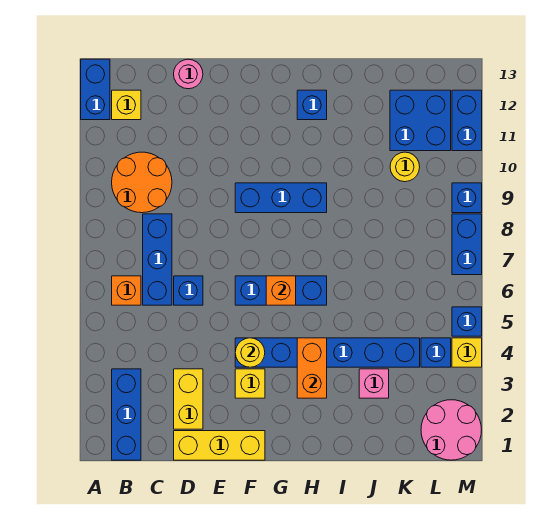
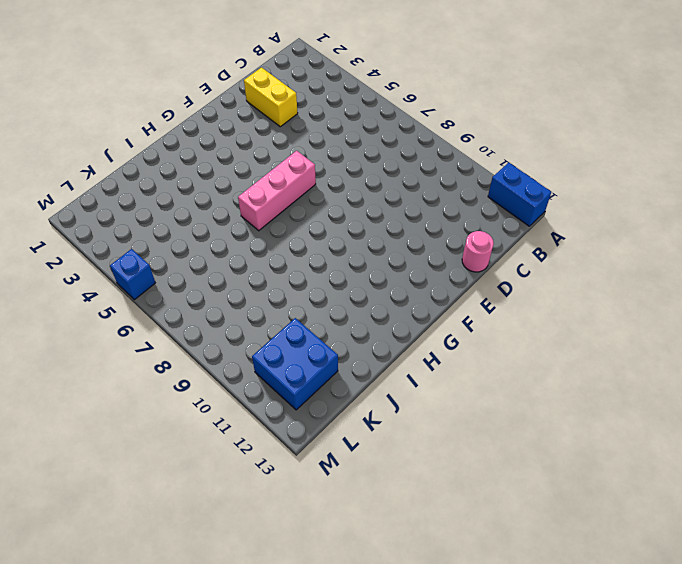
pink brick F6:H6 level 1 -> blue brick F6:H6 level 1
none -> blue brick B1:B3 level 1
none -> orange brick B6 level 1
none -> orange round brick B9:C10 level 1

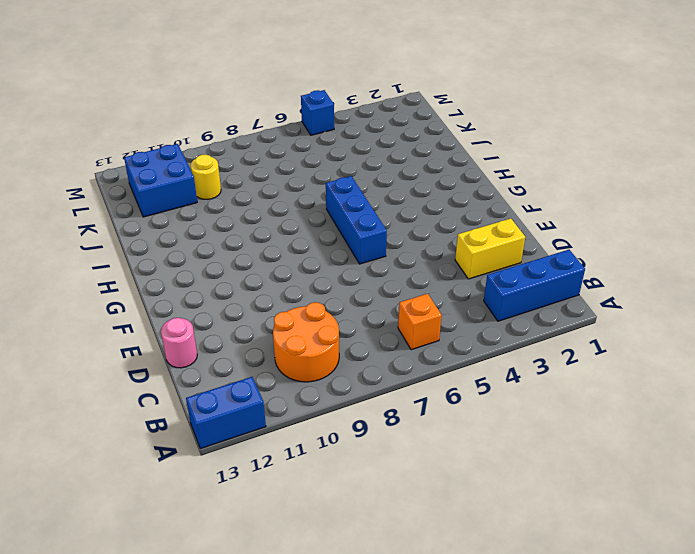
none -> yellow brick B12 level 1
none -> blue brick C6:C8 level 1
none -> yellow brick D1:F1 level 1

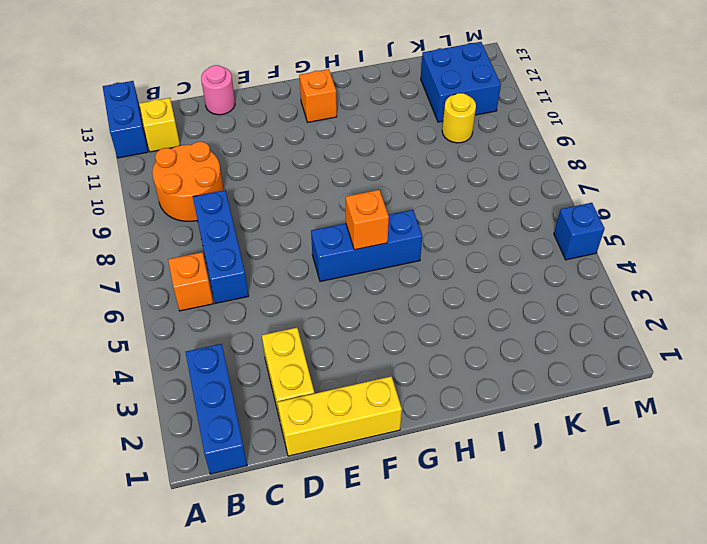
orange brick G12 level 1 -> none
none -> blue brick D6 level 1
none -> yellow brick F3 level 1
none -> blue brick F4:K4 level 1

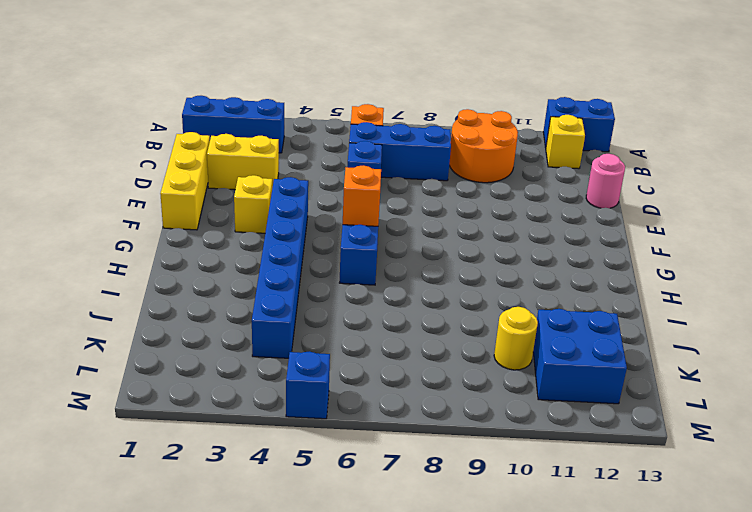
none -> blue brick F9:H9 level 1
none -> blue brick H12 level 1
none -> pink brick J3 level 1

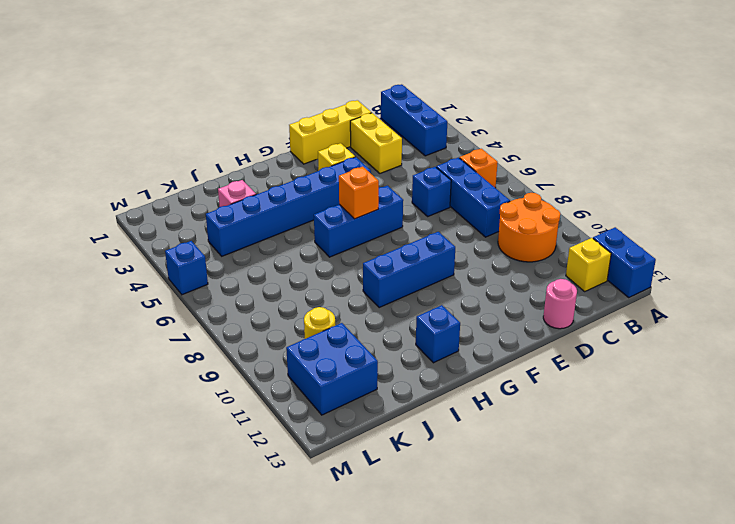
none -> pink round brick L1:M2 level 1
none -> blue brick L4 level 1
none -> yellow brick M4 level 1

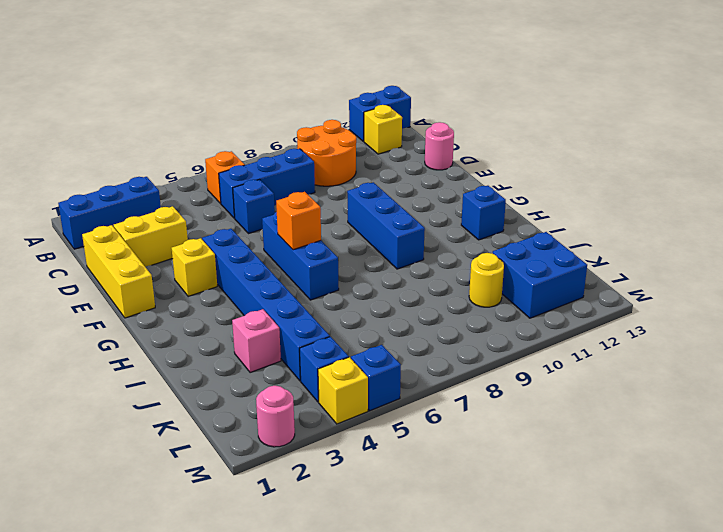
pink round brick M2 level 1 -> pink round brick L1:M2 level 1
none -> blue brick M7:M8 level 1
none -> blue brick M9 level 1
none -> blue brick M11:M12 level 1

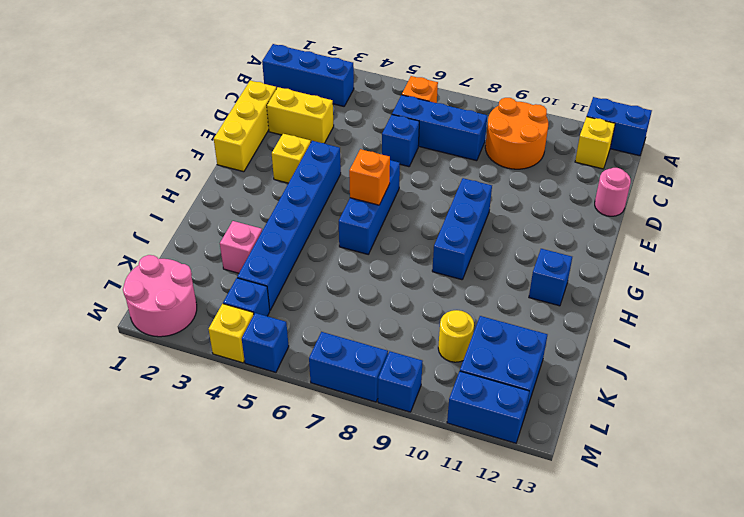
none -> yellow round brick F4 level 2
none -> orange brick H3:H4 level 2

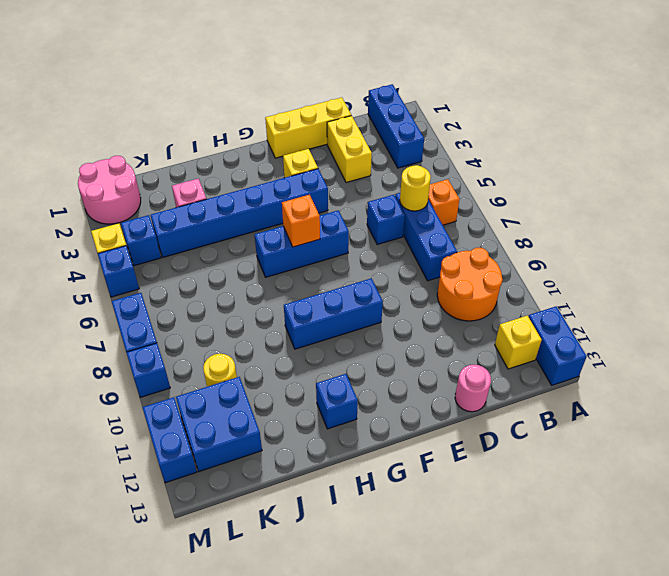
yellow round brick C6 level 2 -> yellow round brick F4 level 2
none -> orange brick H3:H4 level 2

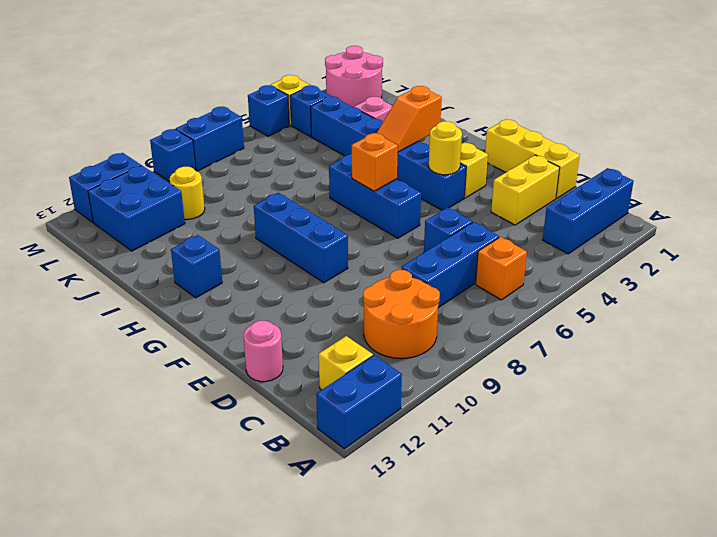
orange slope H3:H4 level 2 top 3 -> orange brick H3:H4 level 2

